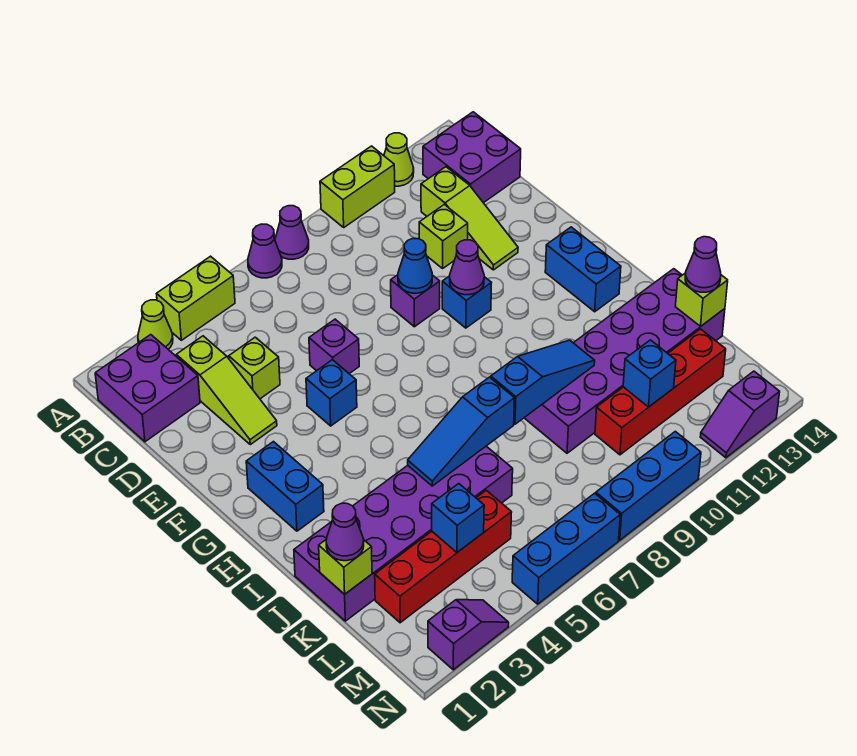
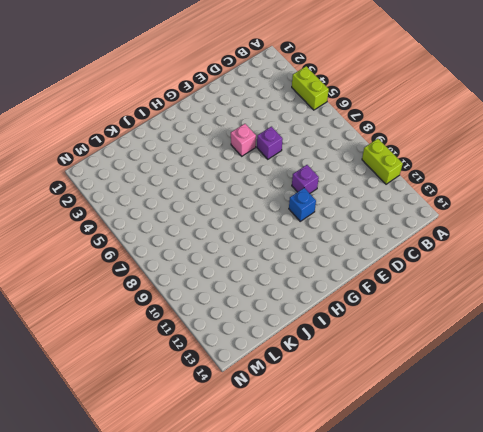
pink brick F5 level 1 -> blue brick F5 level 1
none -> lime cone A3 level 1
none -> purple cone A7 level 1
none -> purple cone A8 level 1
none -> lime cone A12 level 1

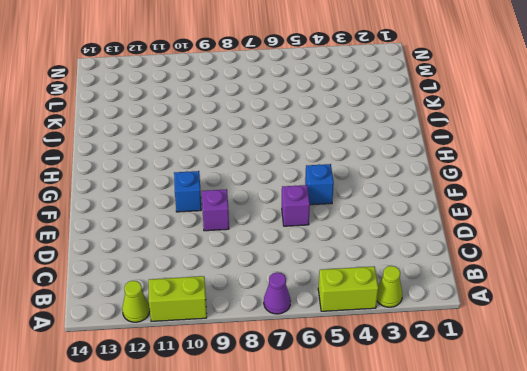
none -> purple cone A8 level 1
none -> purple brick B1:C2 level 1
none -> purple brick B13:C14 level 1
none -> lime slope C3:E3 level 1 top C

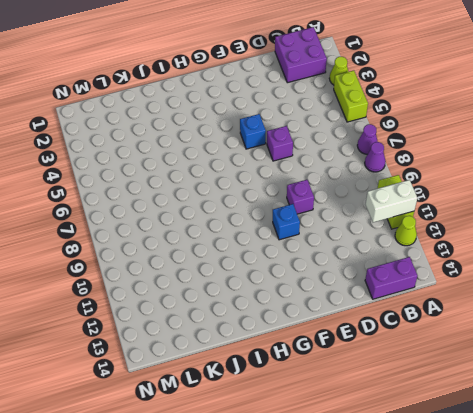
white brick A11:B11 level 2 -> none
purple brick B14:C14 level 1 -> purple brick B13:C14 level 1
none -> lime slope C3:E3 level 1 top C
none -> lime slope C12:E12 level 1 top C
none -> lime brick D4 level 1
none -> lime brick D11 level 1

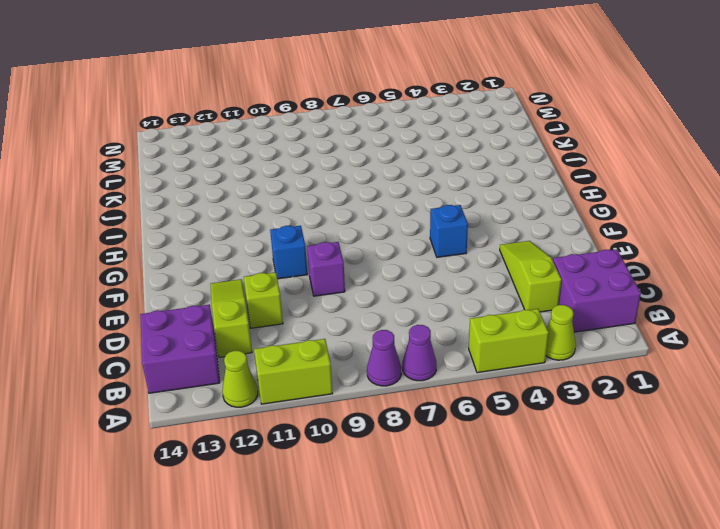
none -> lime brick D4 level 1
none -> purple brick E6 level 1
none -> blue brick G2:H2 level 1
none -> blue brick G13:H13 level 1

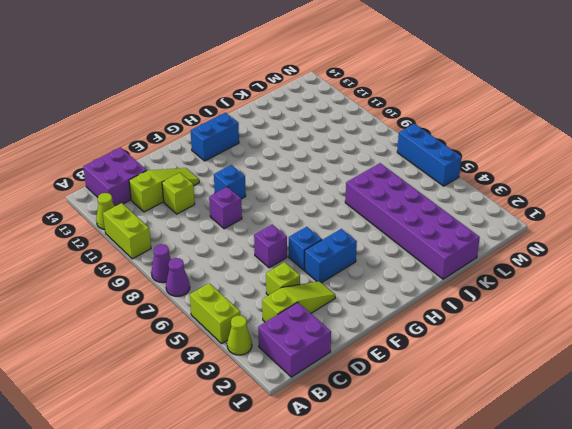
blue brick F4:G4 level 1 -> blue brick G2:H2 level 1
none -> purple brick J9:K14 level 1
none -> red brick L2:L5 level 1
none -> red brick L10:L13 level 1
none -> purple slope N2:N3 level 1 top 2

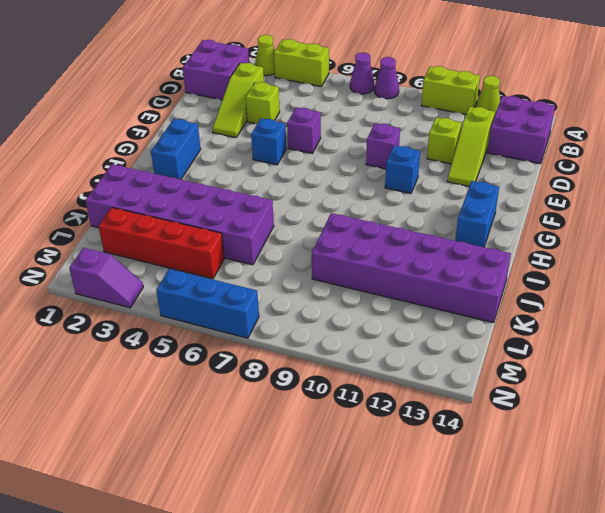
none -> red brick L10:L13 level 1
none -> blue brick N8:N10 level 1
none -> purple slope N12:N13 level 1 top 13
none -> blue cone E9 level 2

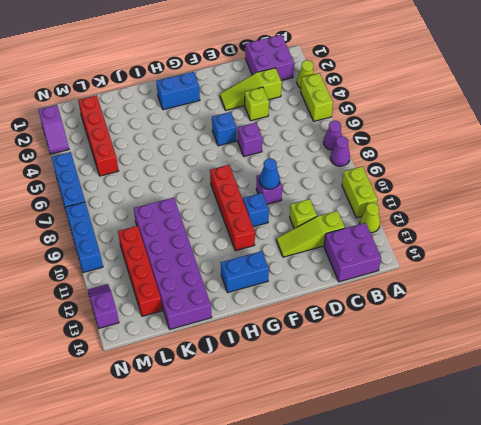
red brick G8:G11 level 1 -> none
none -> purple brick J1:K6 level 1
none -> purple cone F10 level 2
none -> blue slope J5:J7 level 2 top 7
none -> blue slope J8:J10 level 2 top 8

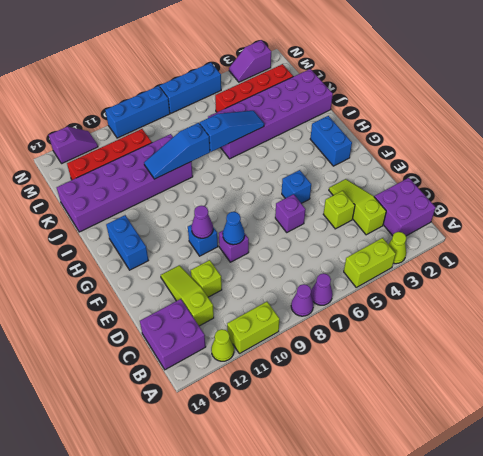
none -> lime brick K1 level 2
none -> lime brick K14 level 2
none -> blue brick L4 level 2
none -> blue brick L11 level 2

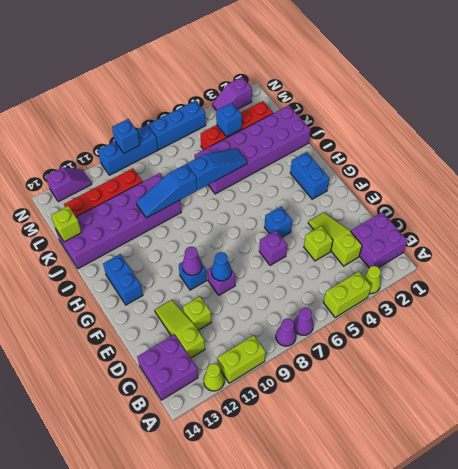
blue brick N9 level 2 -> blue brick L11 level 2
none -> lime brick K1 level 2
none -> purple cone K1 level 3
none -> purple cone K14 level 3

